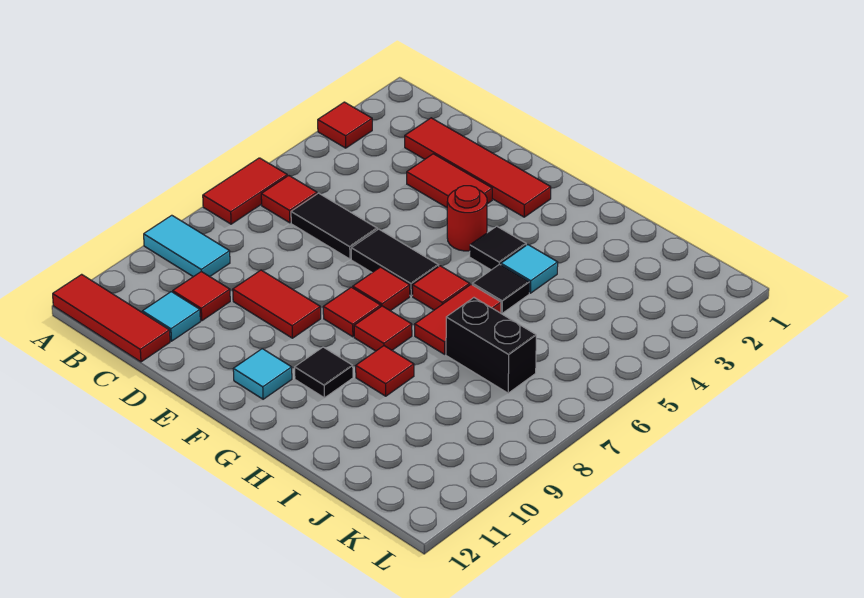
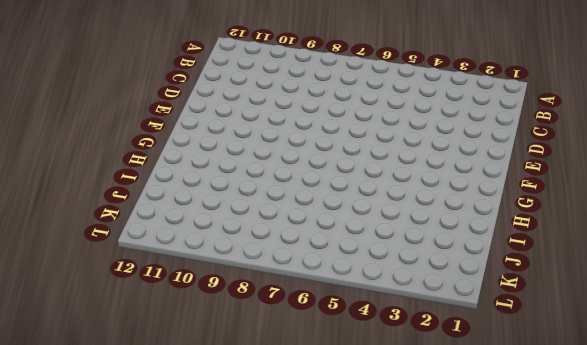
none -> red tile A3 level 1
none -> red tile A6:A7 level 1
none -> cyan tile A9:B9 level 1

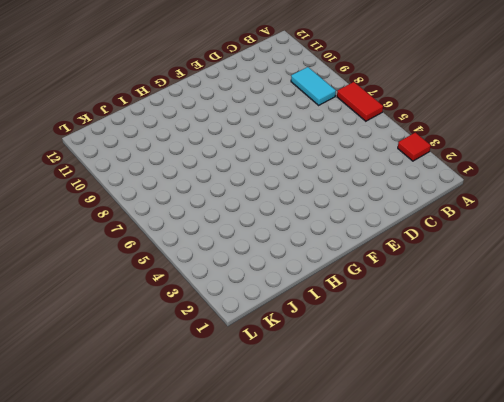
cyan tile B8:B9 level 1 -> cyan tile A9:B9 level 1
none -> red tile A12:C12 level 1
none -> red tile B6 level 1
none -> red tile C2:F2 level 1

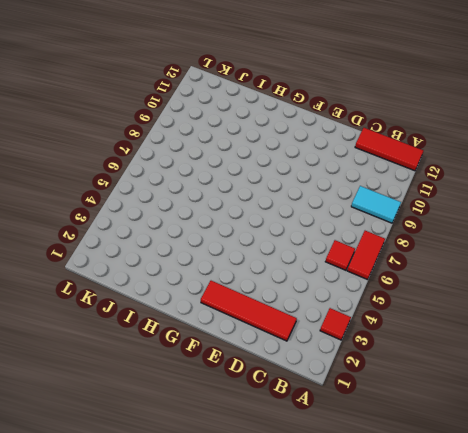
none -> black tile C6:D6 level 1
none -> red tile C10 level 1
none -> cyan tile C11 level 1

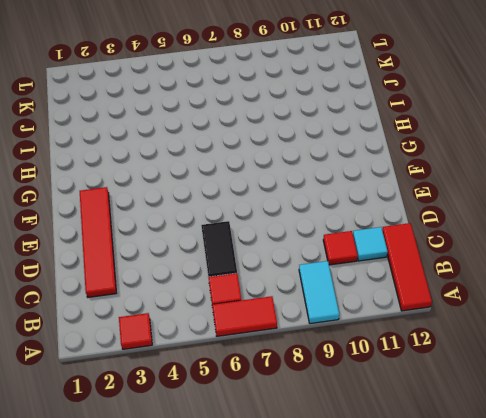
none -> red tile D3:E3 level 1
none -> red tile D9:E9 level 1
none -> black tile E6:F6 level 1

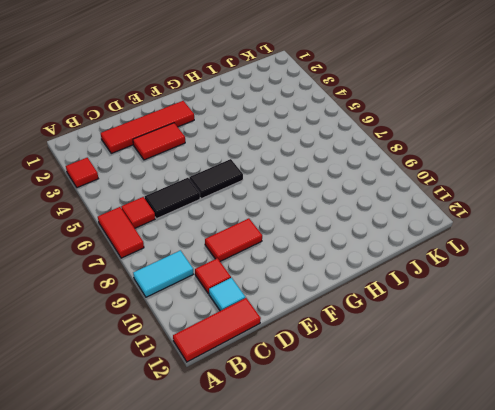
none -> red round brick F4 level 1
none -> red tile F7 level 1
none -> red tile F8 level 1

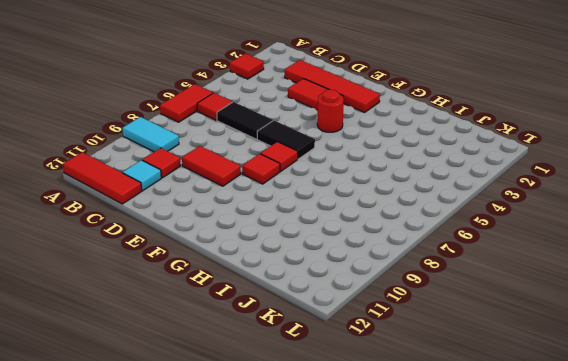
none -> cyan tile F11 level 1
none -> black tile G4 level 1
none -> red tile G6 level 1

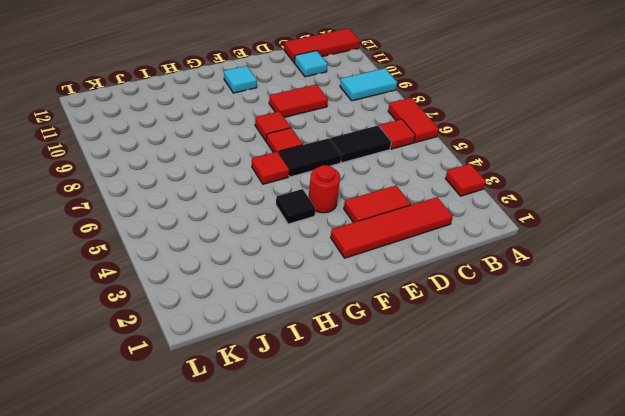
none -> red tile C10 level 1
none -> red tile G8 level 1
none -> black tile G10 level 1

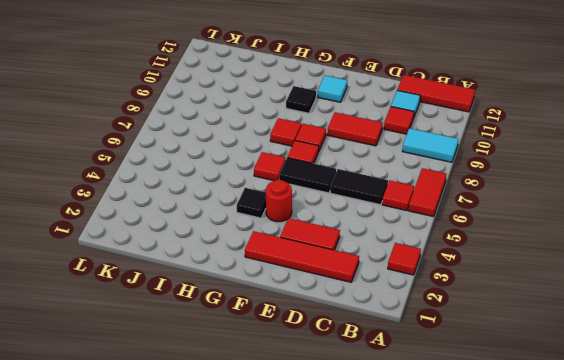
none -> cyan tile H4 level 1
none -> black tile H5 level 1
none -> red tile H6:H7 level 1

